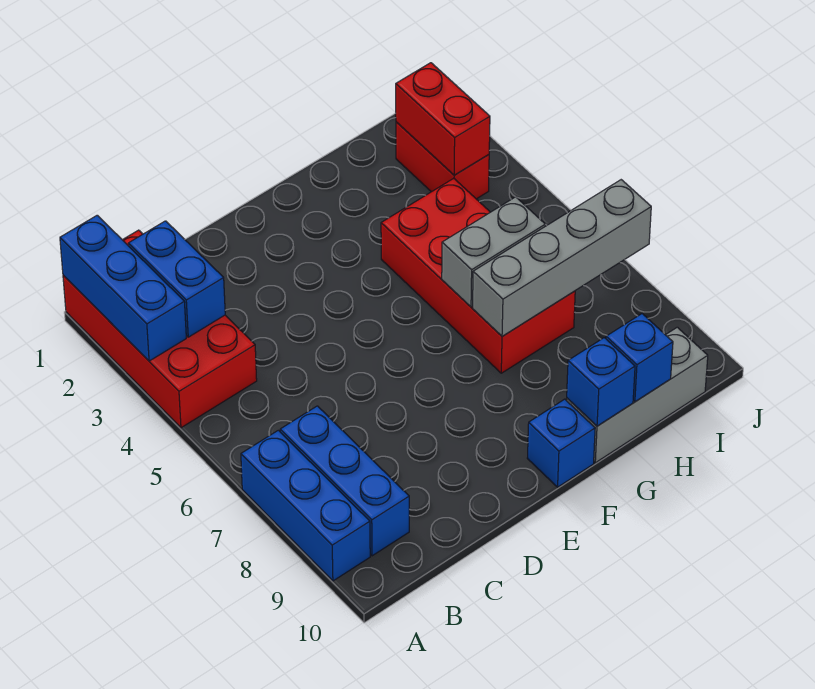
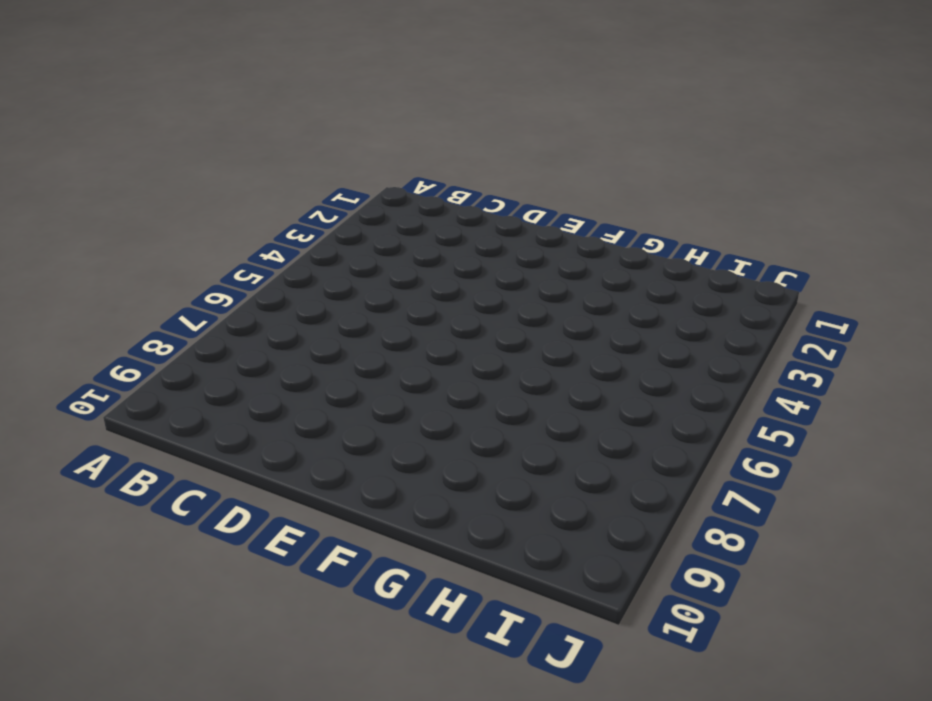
none -> red brick A1:B4 level 1
none -> blue brick A7:A9 level 1
none -> blue brick B7:B9 level 1

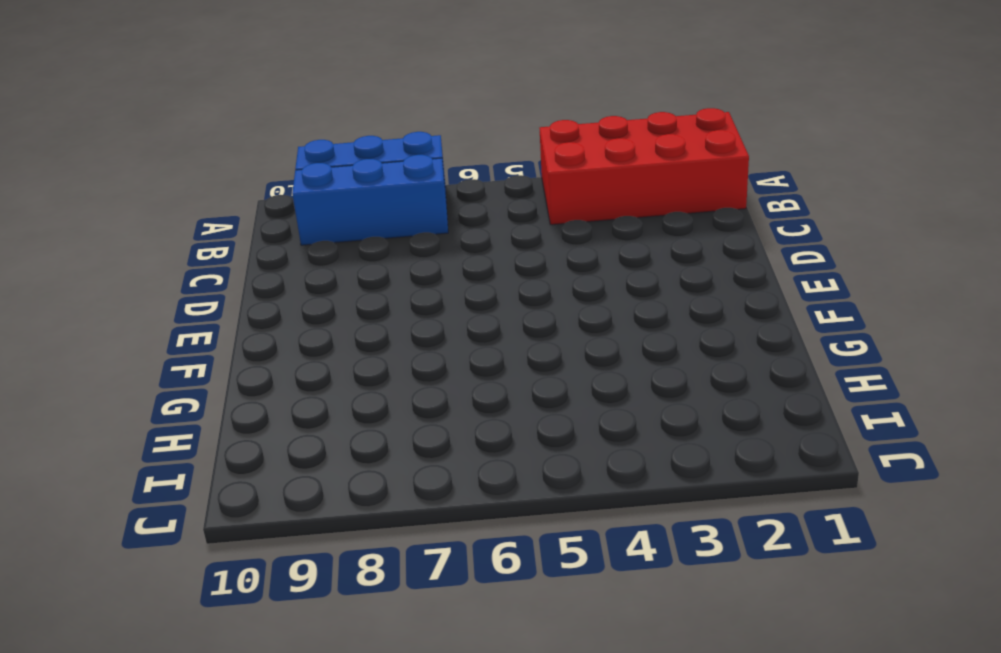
none -> blue brick F10 level 1
none -> red brick G4:H7 level 1
none -> grey brick G10:I10 level 1

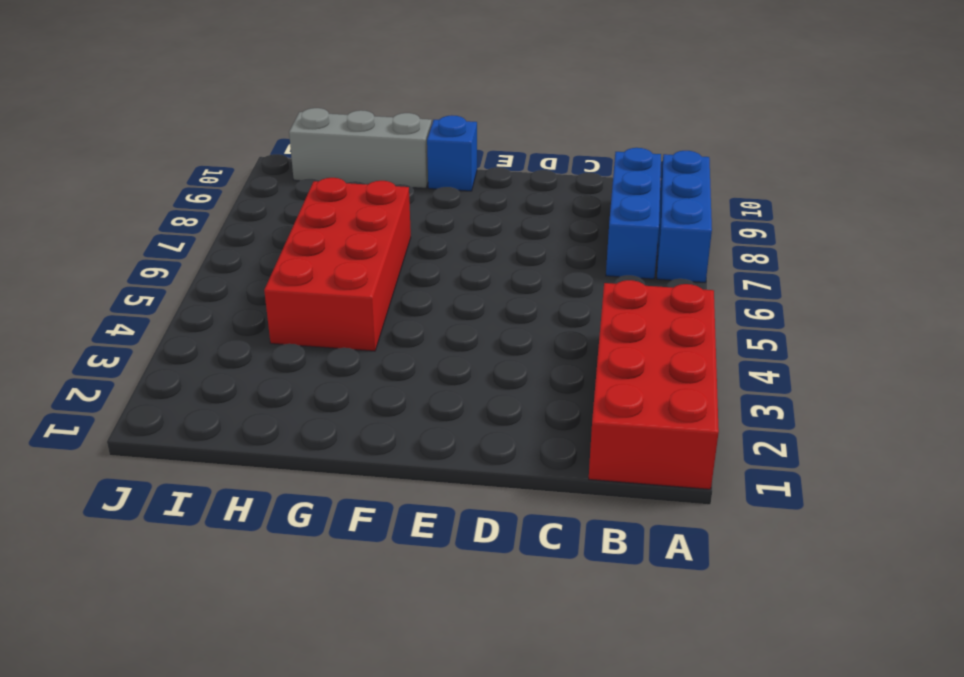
none -> red brick I2:I3 level 1
none -> blue brick A1:A3 level 2
none -> blue brick B2:B3 level 2

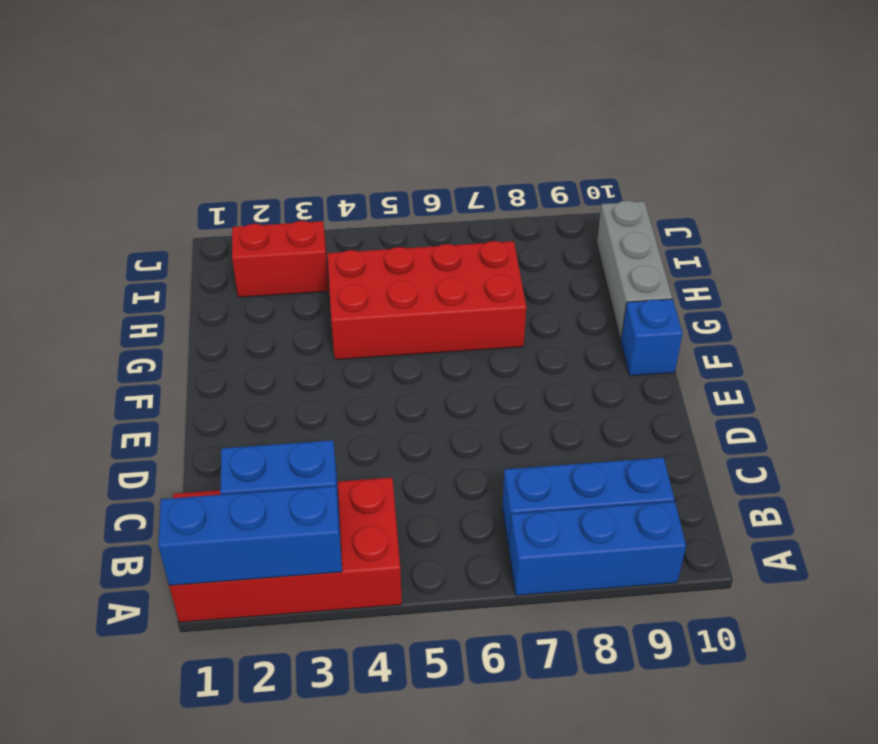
none -> grey brick G6:H6 level 2
none -> grey brick G7:J7 level 2
none -> blue brick G10 level 2

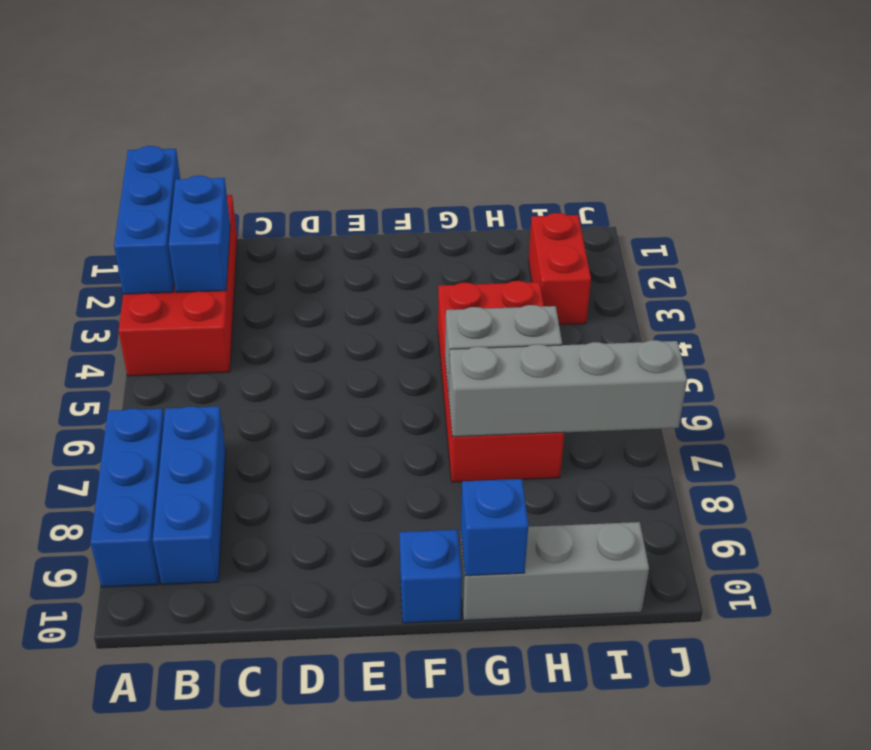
none -> blue brick H10 level 2
none -> red brick I2:I3 level 2

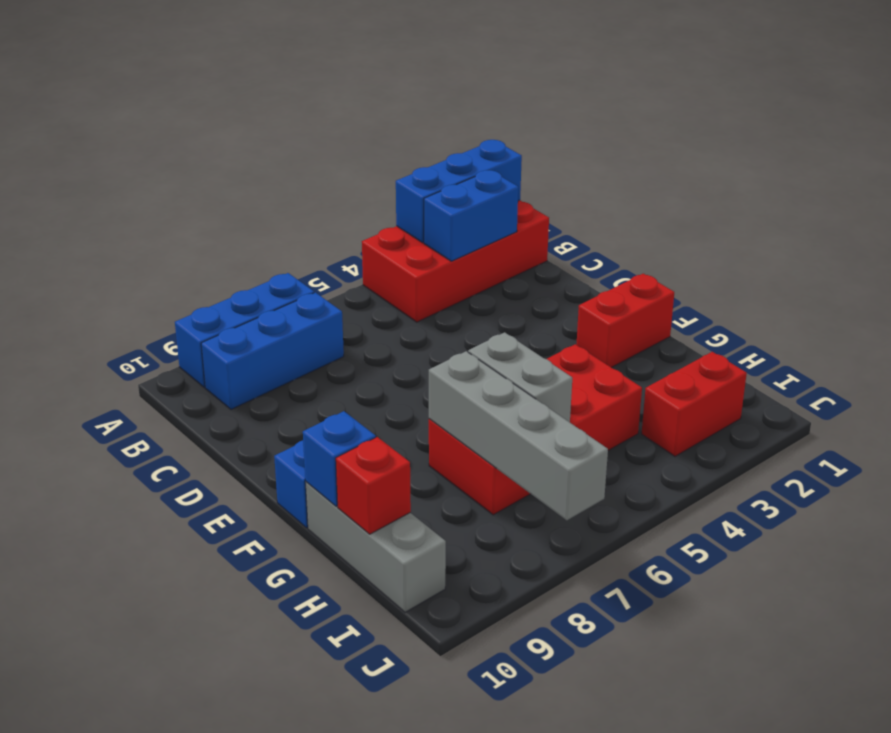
red brick F1:F2 level 1 -> red brick I2:I3 level 2
red brick H10 level 2 -> blue brick H10 level 2

